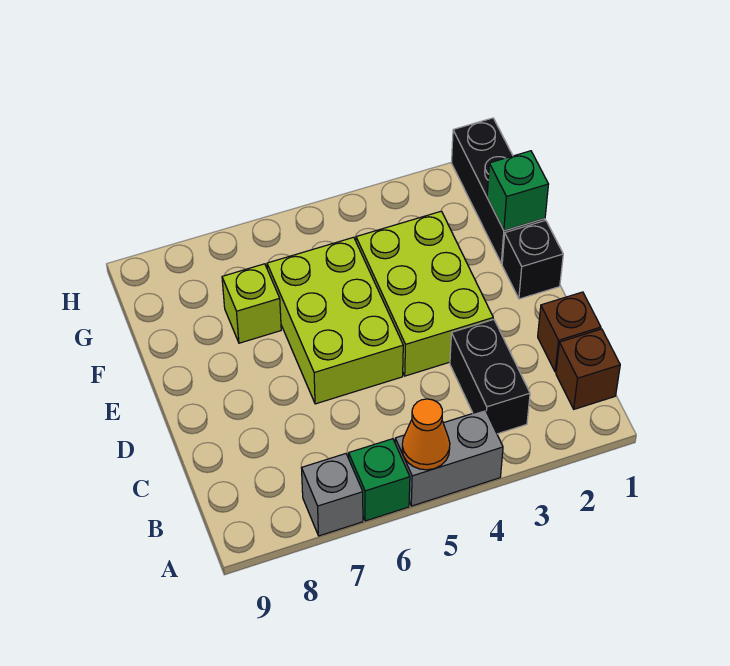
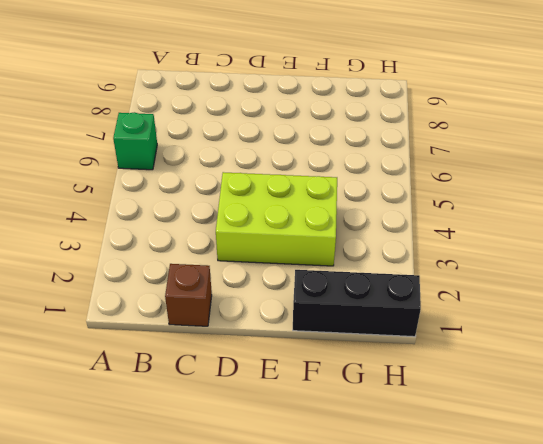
none -> grey brick A4:A5 level 1
none -> grey brick A7 level 1
none -> brown brick B1 level 1

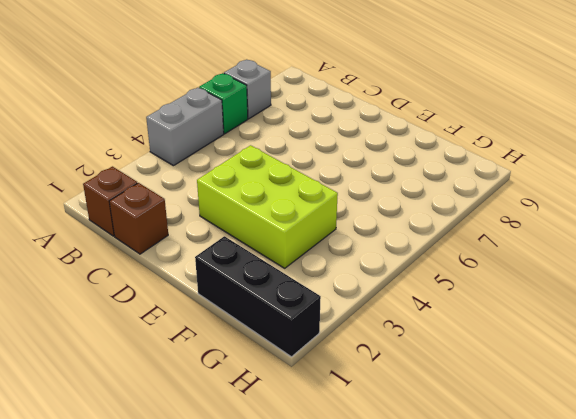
none -> black brick B3:C3 level 1
none -> lime brick D5:F6 level 1
none -> black brick E1 level 1

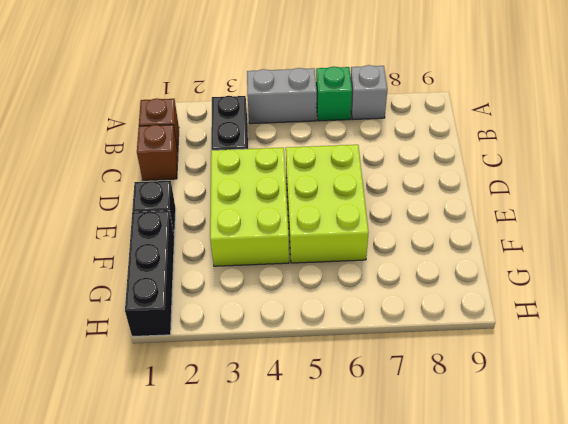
none -> lime brick F7 level 1
none -> orange cone A5 level 2
none -> green brick F1 level 2

